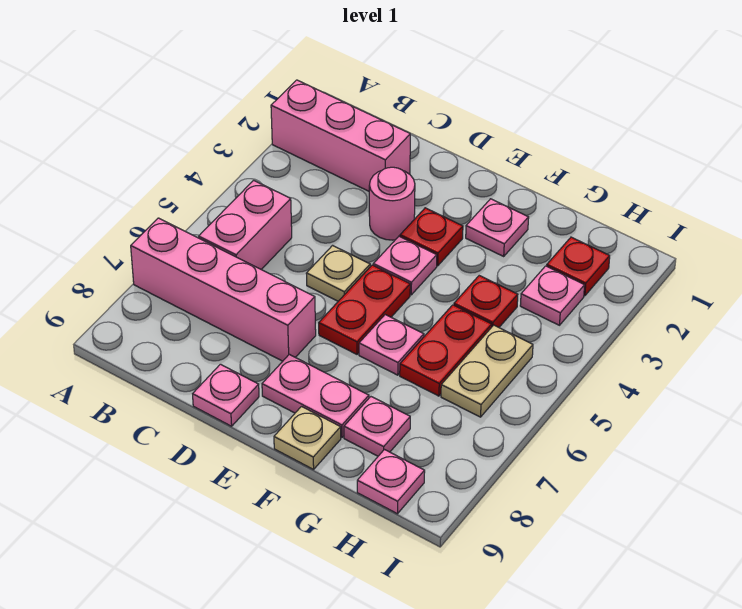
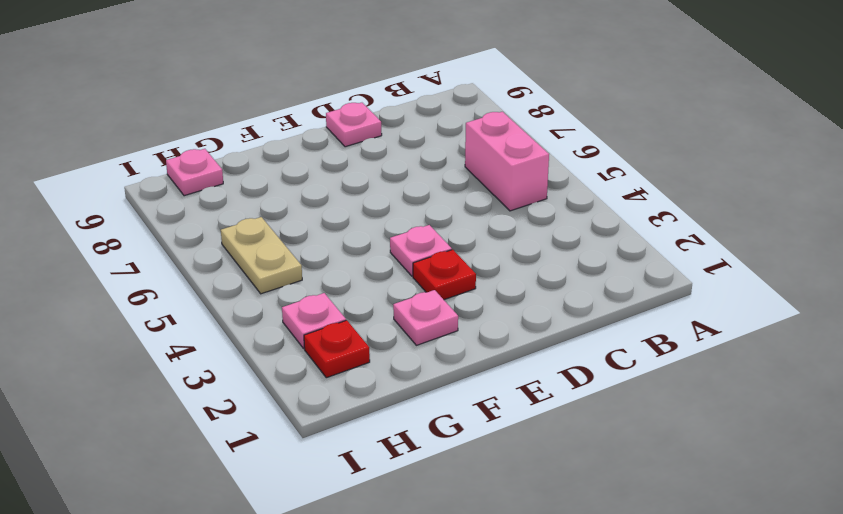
none -> pink brick A2:C2 level 1
none -> pink brick A7:D7 level 1
none -> pink round brick D3 level 1

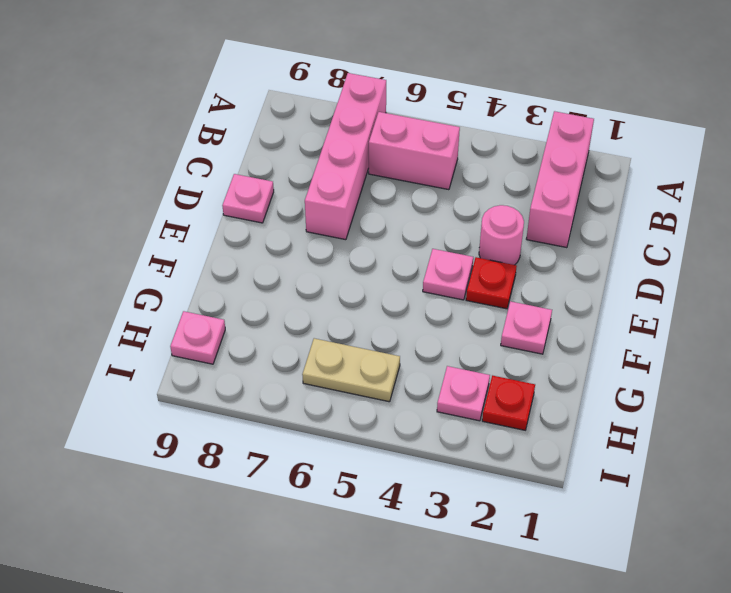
none -> tan plate D5 level 1
none -> red plate E5:E6 level 1
none -> pink plate E8:F8 level 1

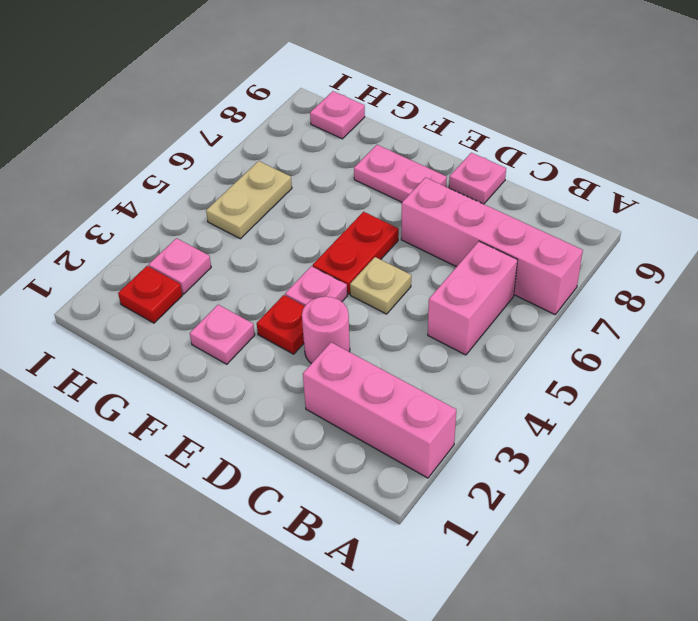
none -> pink plate F6 level 1
none -> tan plate F9 level 1
none -> red plate G4 level 1

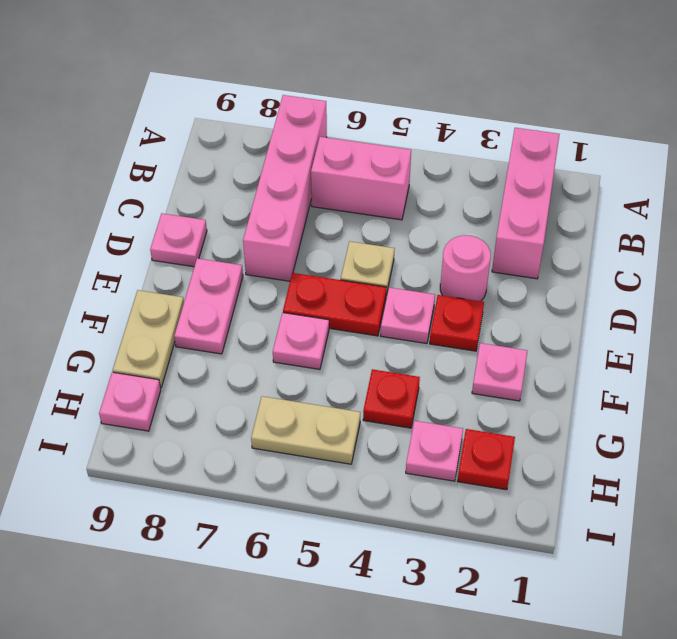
tan plate F9:G9 level 1 -> tan plate F9 level 1
none -> red plate G5:G6 level 1
none -> pink plate G8 level 1

